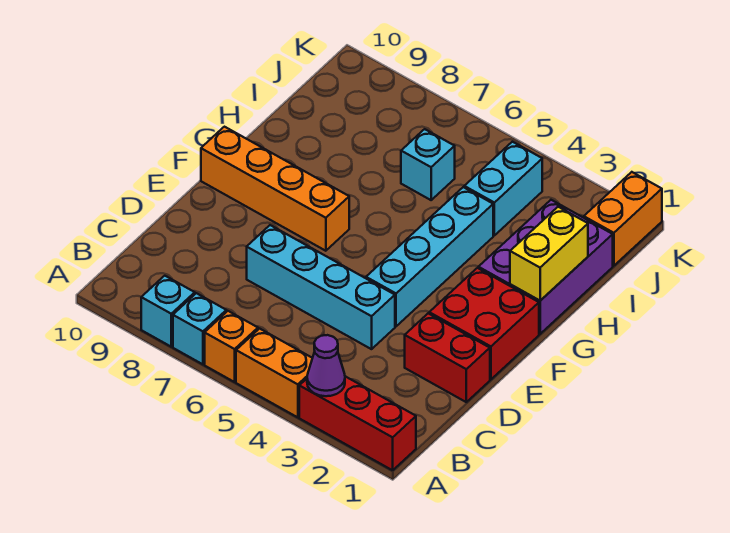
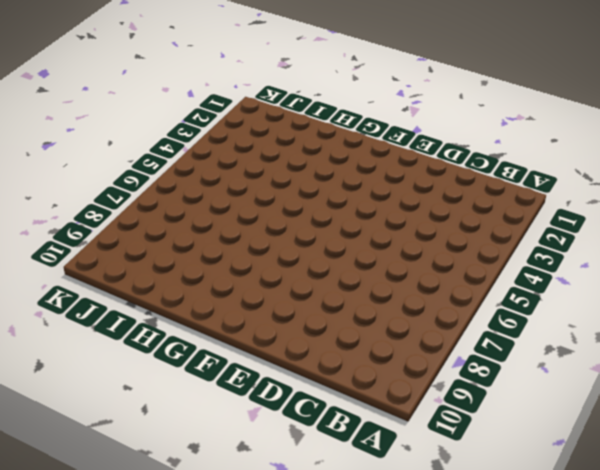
none -> red brick A1:A3 level 1
none -> orange brick A4:A5 level 1
none -> orange brick A6 level 1

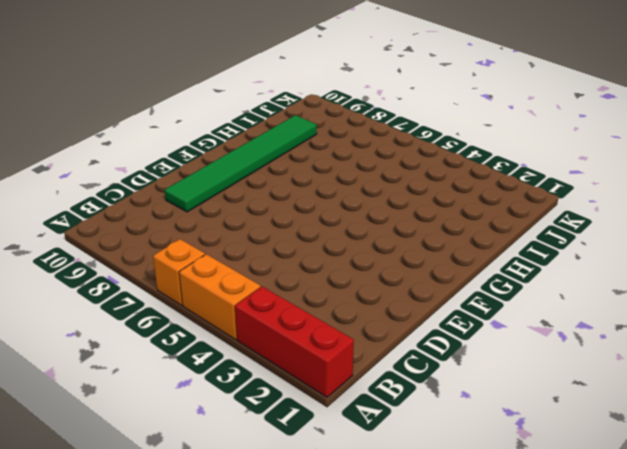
green tile D9:I9 level 1 -> orange brick F7:F10 level 1
none -> cyan brick A7 level 1
none -> cyan brick A8 level 1
none -> red brick D1:D2 level 1

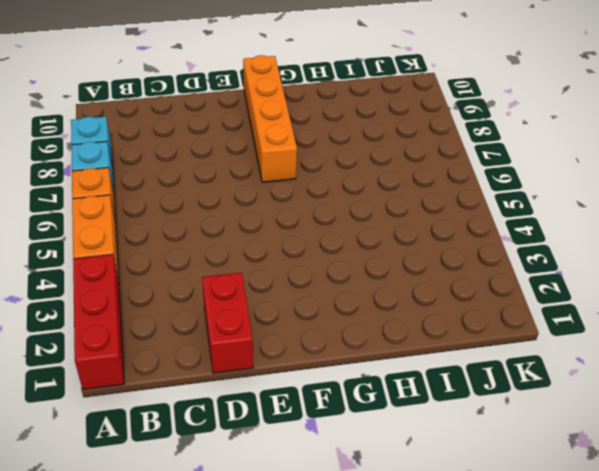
none -> cyan brick D4:D7 level 1
none -> red brick E1:F2 level 1
none -> cyan brick E4:H4 level 1

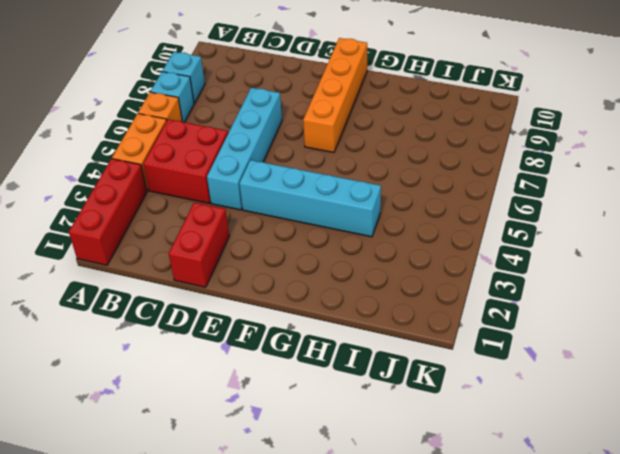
red brick B4:C5 level 1 -> red brick E1:F2 level 1
none -> purple brick G1:I2 level 1
none -> cyan brick I4:J4 level 1
none -> cyan brick I6 level 1

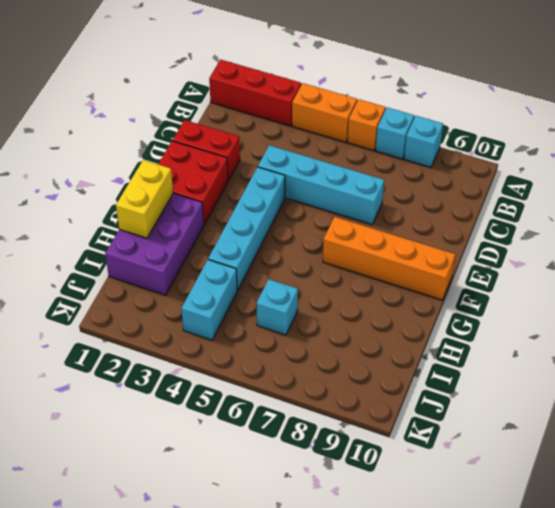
none -> orange brick J1:K1 level 1
none -> purple cone A3 level 2

